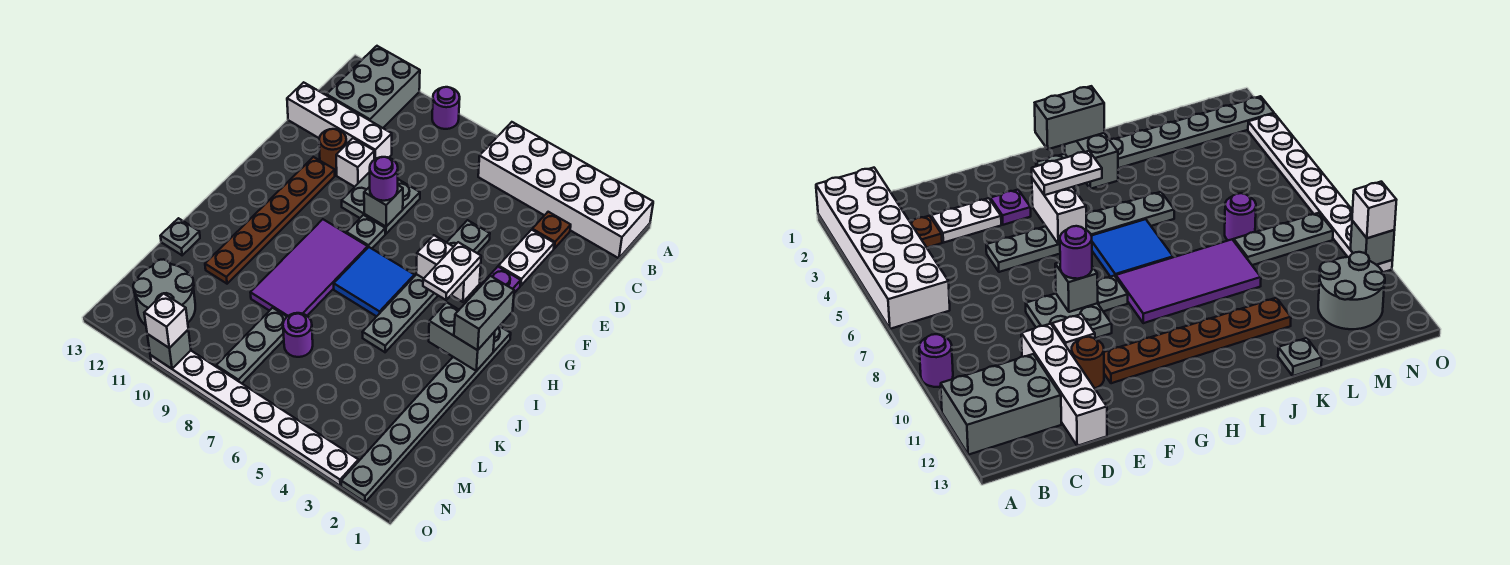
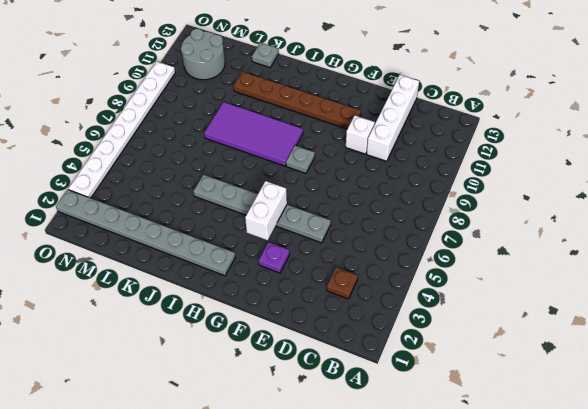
none -> white brick A1:B6 level 1
none -> purple round brick A9 level 1
none -> grey brick A11:C12 level 1

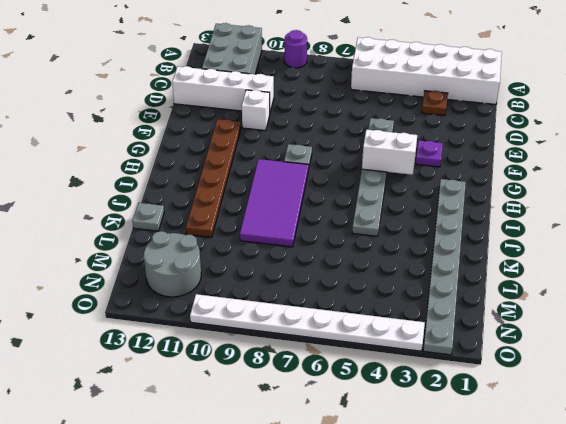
none -> white plate D3:E3 level 1
none -> grey plate E8:F9 level 1
none -> brown round brick E11 level 1

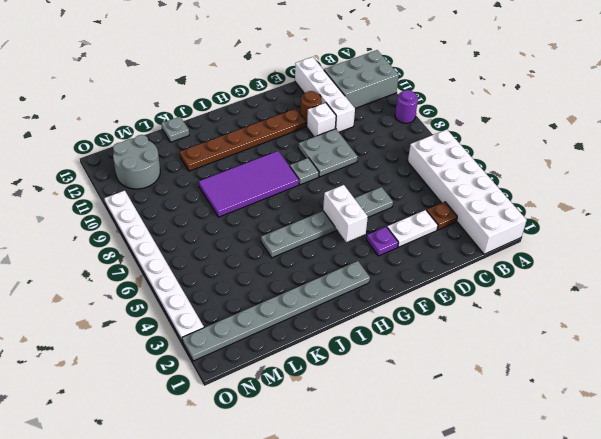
none -> blue tile H6:I7 level 1
none -> purple round brick L7 level 1
none -> grey plate L8:N8 level 1

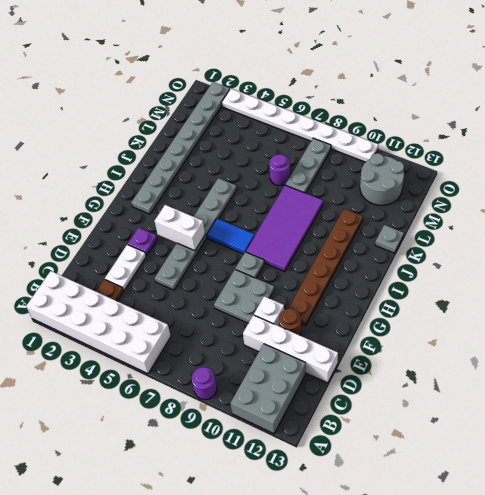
blue tile H6:H7 level 1 -> blue tile H6:I7 level 1
none -> grey brick F8 level 2
none -> grey brick I2:I3 level 2
none -> grey brick O10 level 2

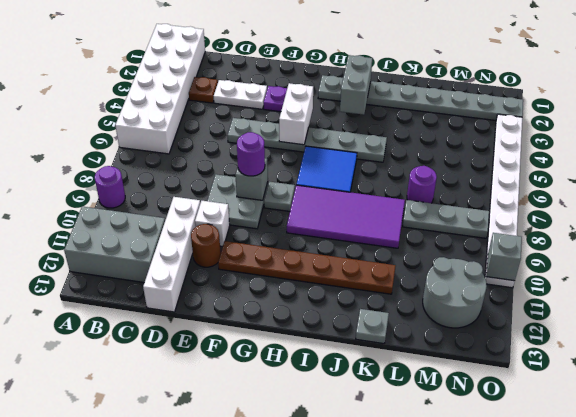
none -> white plate G4:H4 level 3
none -> grey brick H2:I2 level 3
none -> white brick O10 level 3

